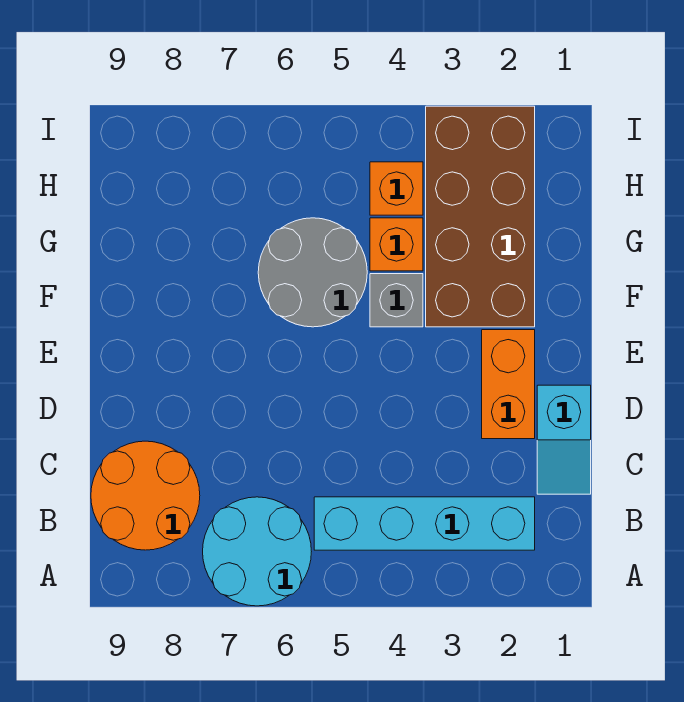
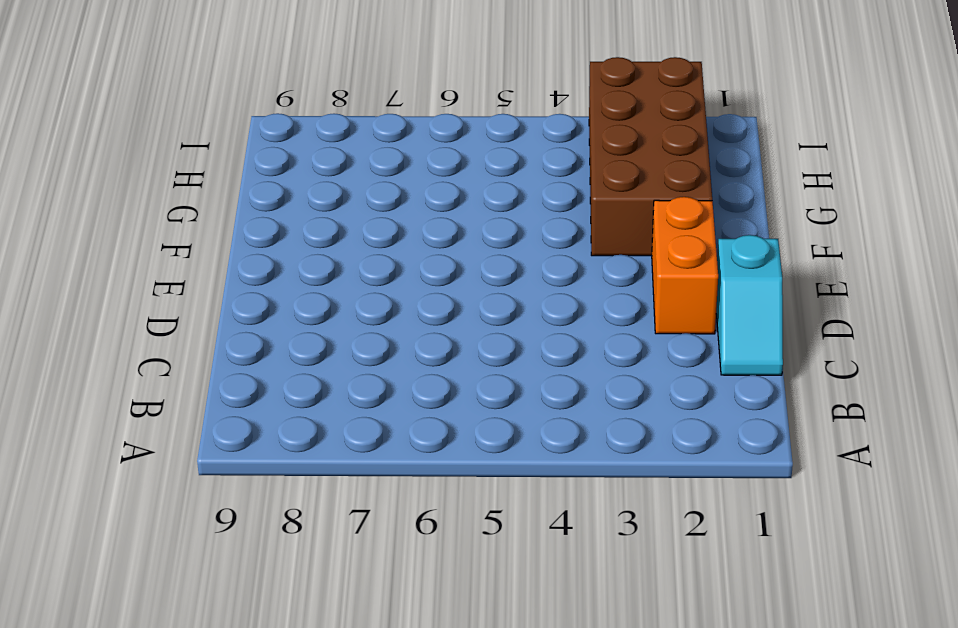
none -> cyan round brick A6:B7 level 1
none -> cyan brick B2:B5 level 1

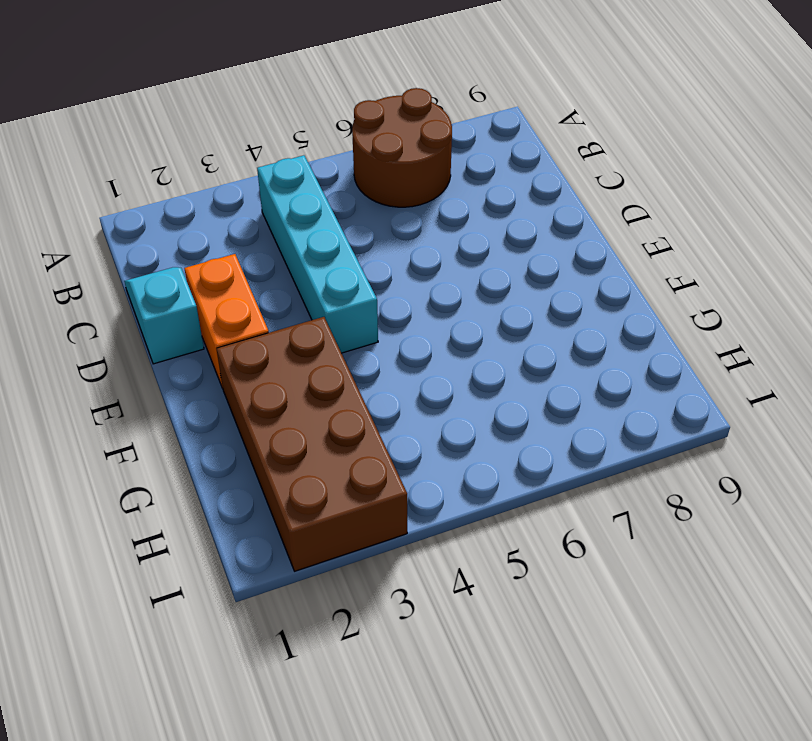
brown round brick A6:B7 level 1 -> cyan round brick A6:B7 level 1
cyan brick B4:E4 level 1 -> cyan brick B2:B5 level 1
none -> orange round brick B8:C9 level 1
none -> grey brick F4 level 1

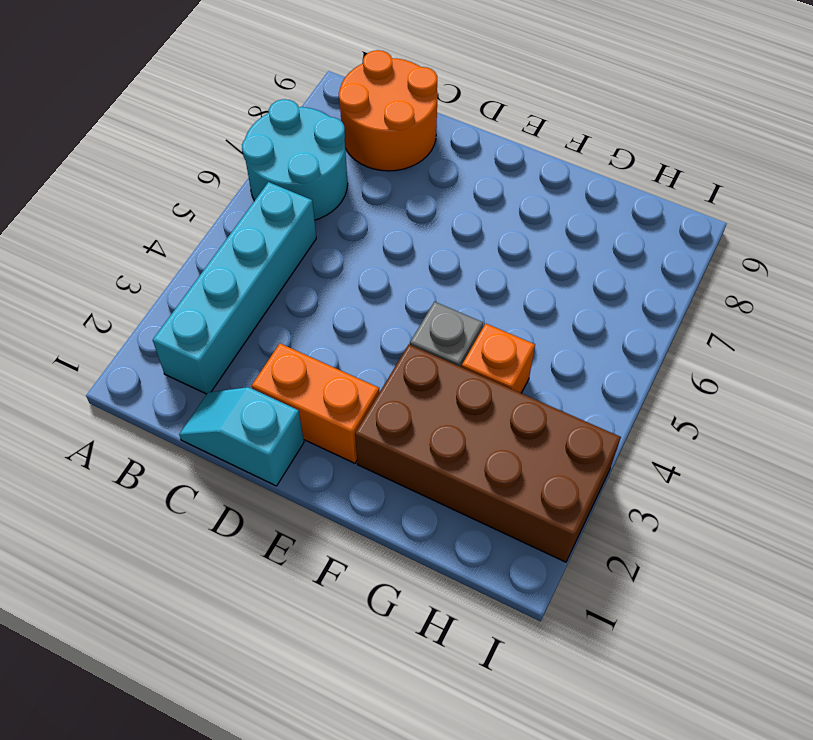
none -> grey round brick F5:G6 level 1
none -> orange brick H4 level 1

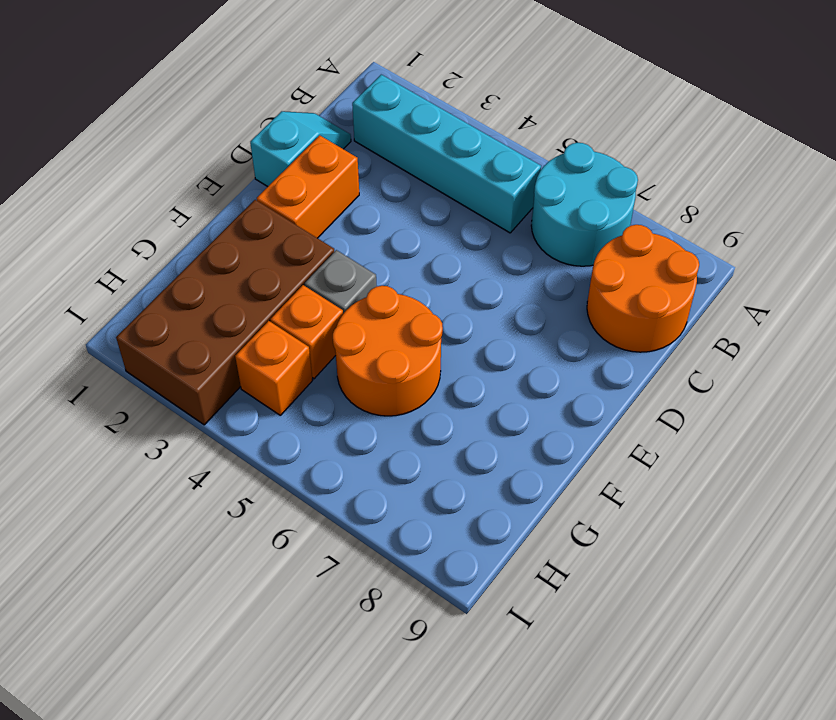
orange round brick F5:G6 level 1 -> grey round brick F5:G6 level 1

